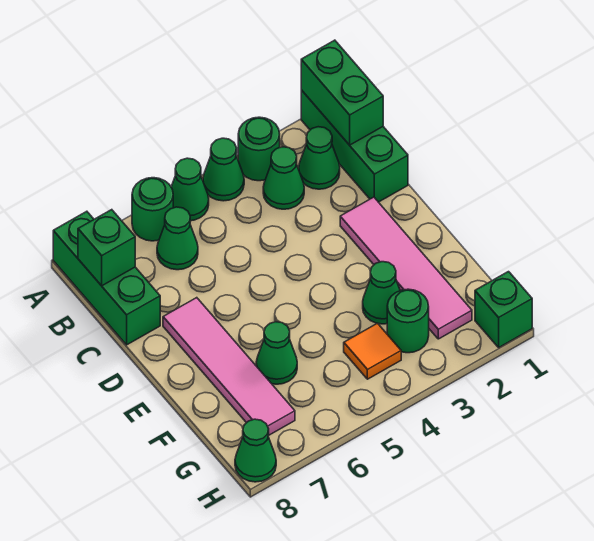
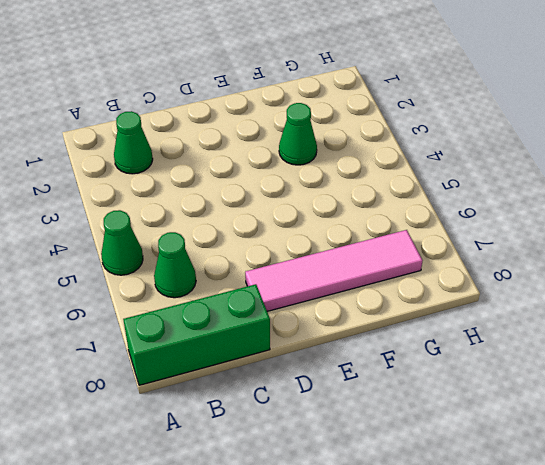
none -> green brick A1:C1 level 1
none -> green round brick A3 level 1
none -> green cone A4 level 1

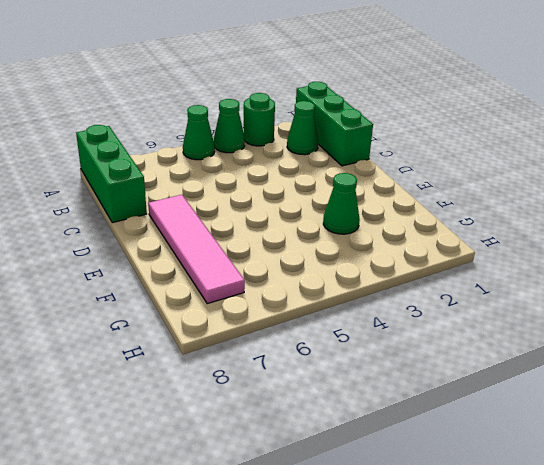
none -> green round brick A6 level 1
none -> green cone B3 level 1
none -> green cone B6 level 1

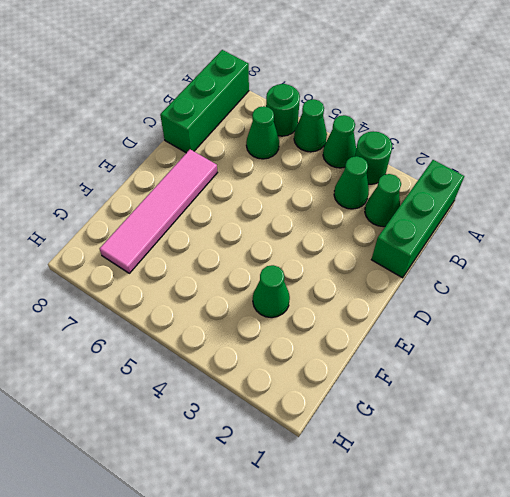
none -> pink tile D2:G2 level 1
none -> green cone F6 level 1
none -> green round brick G3 level 1

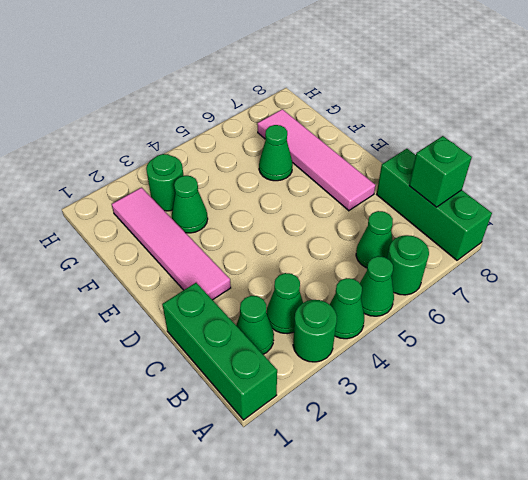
none -> orange tile G4 level 1
none -> green brick H1 level 1
none -> green cone H8 level 1

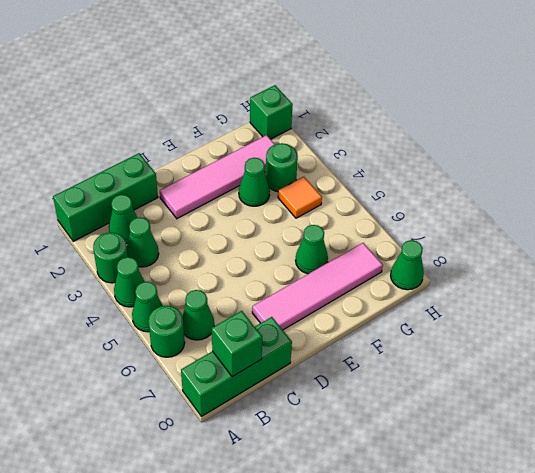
none -> green brick A1:B1 level 2

